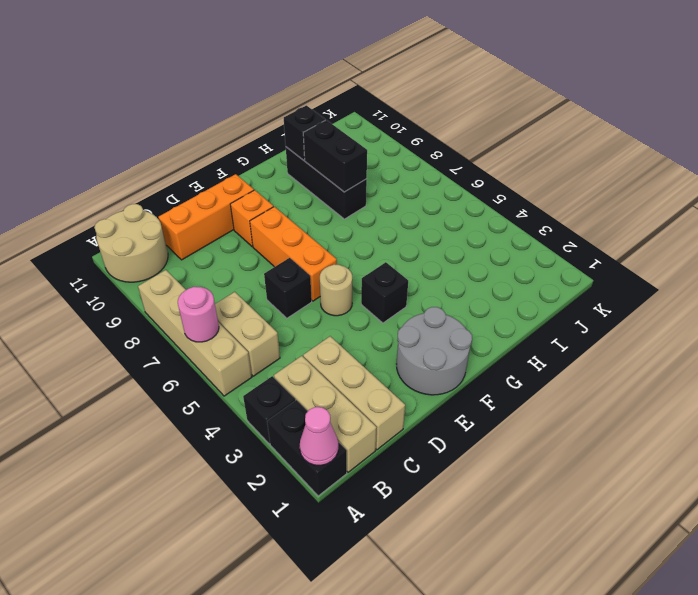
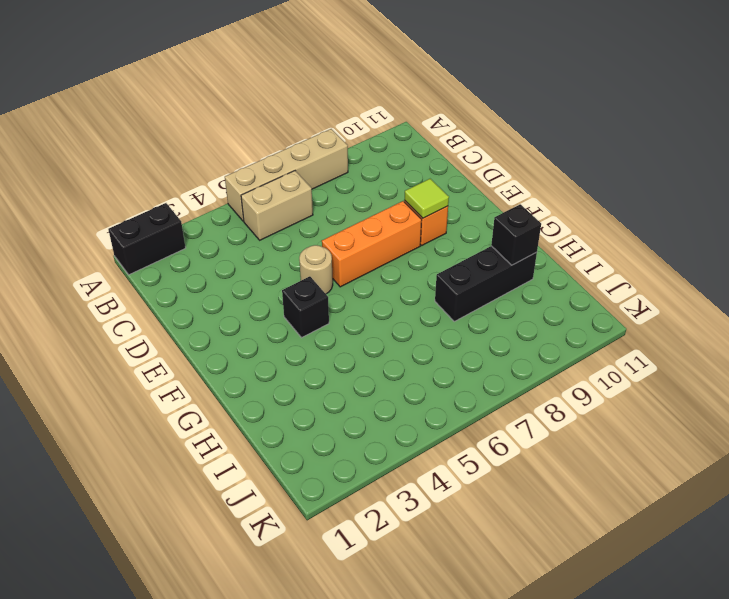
lime tile E9 level 2 -> none
none -> black brick A3 level 1
none -> tan round brick A10:B11 level 1
none -> tan brick B1:B3 level 1

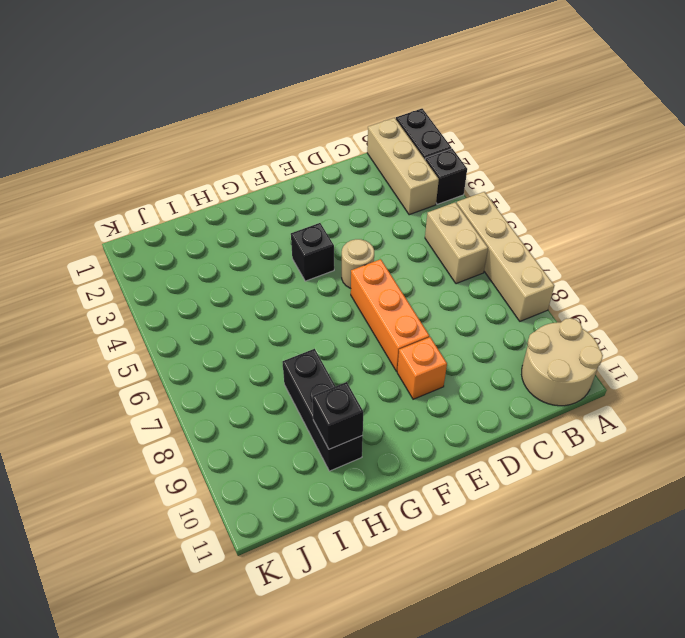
none -> tan brick C1:C3 level 1
none -> orange brick C10:E10 level 1
none -> black brick D6 level 1

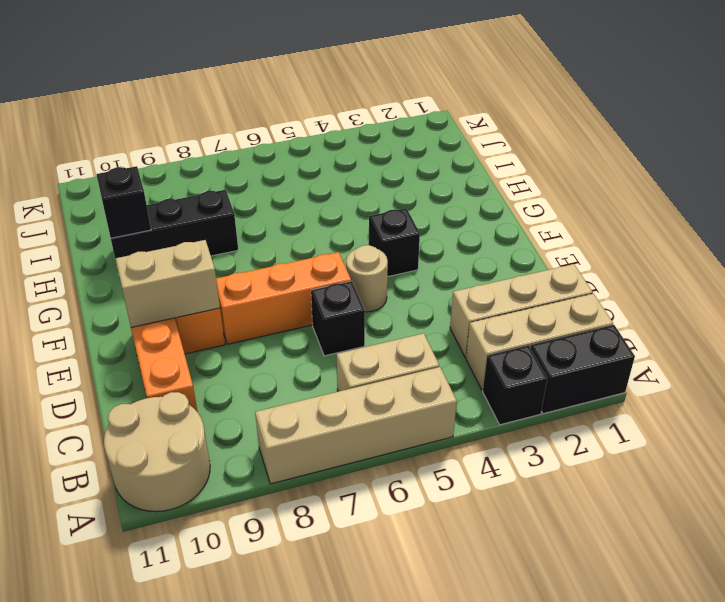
tan brick E9:E10 level 2 -> none
none -> grey round brick E1:F2 level 1
none -> pink cone A1 level 2
none -> pink round brick A6 level 2

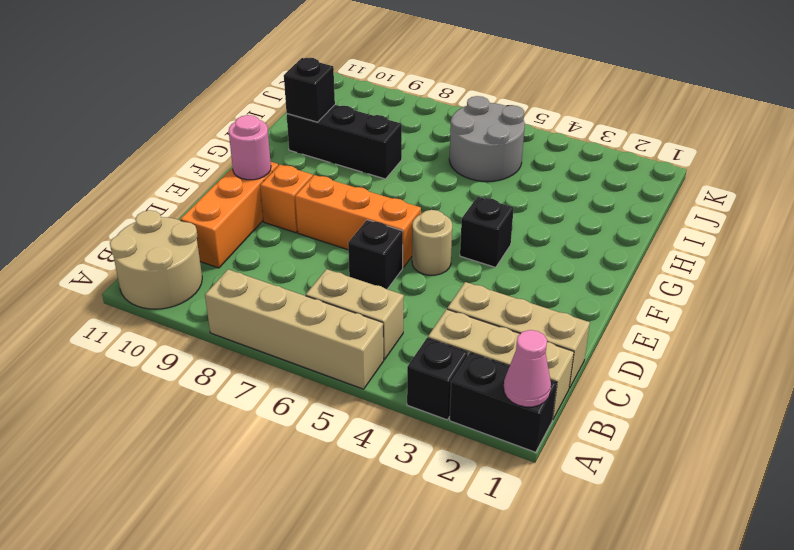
pink round brick E10 level 2 -> pink round brick A6 level 2
grey round brick I5:J6 level 1 -> grey round brick E1:F2 level 1
none -> black brick H8:H9 level 2

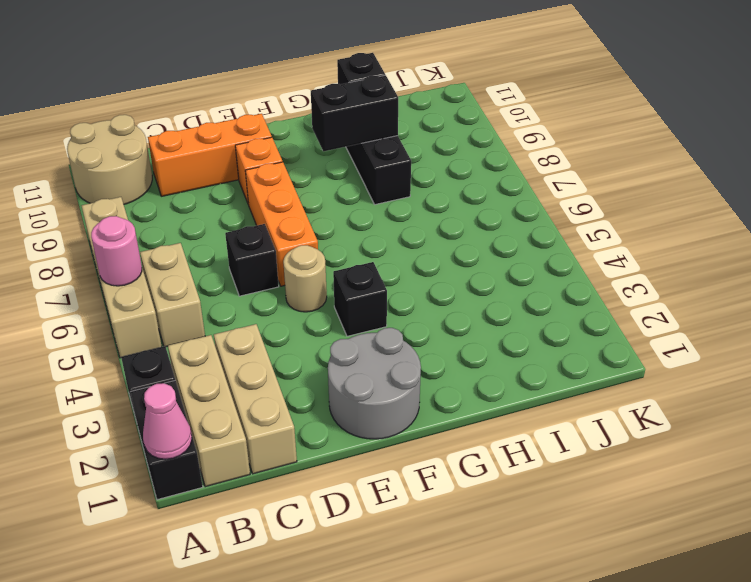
black brick G9:H9 level 2 -> black brick H8:H9 level 2

